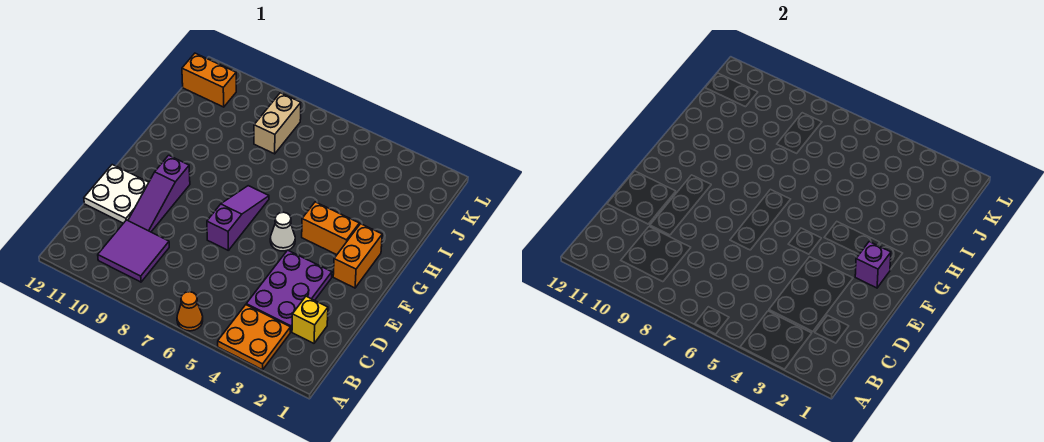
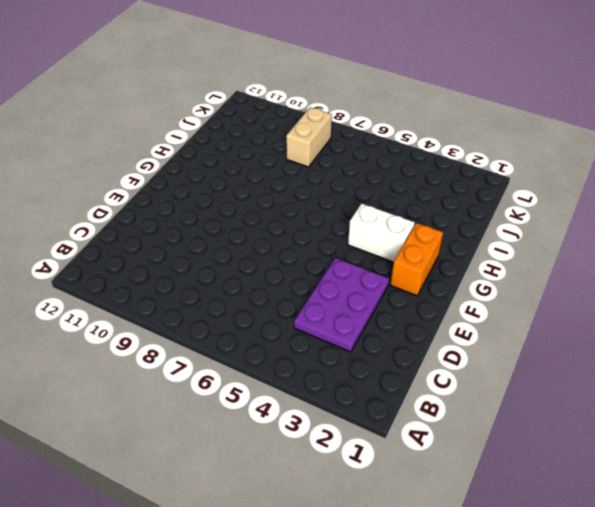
white brick G3:G4 level 1 -> orange brick G3:G4 level 1
none -> orange plate A3:B4 level 1
none -> orange cone A6 level 1
none -> purple tile B9:C10 level 1

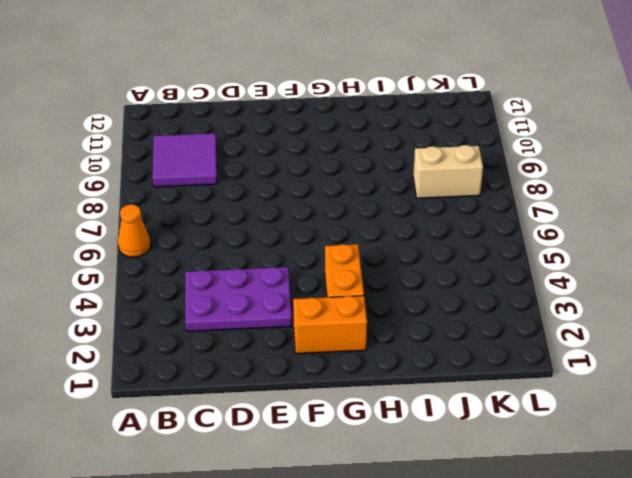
none -> orange plate A3:B4 level 1
none -> yellow brick C2 level 1
none -> purple slope D10:F10 level 1 top F

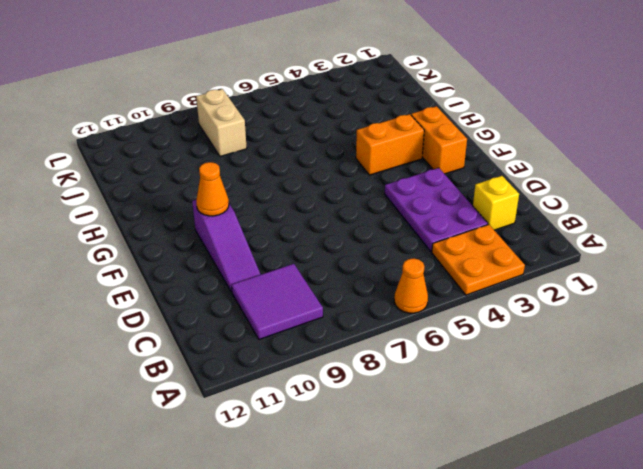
orange cone F10 level 2 -> none
none -> white plate D11:E12 level 1
none -> purple slope E7:G7 level 1 top E
none -> white cone F5 level 1

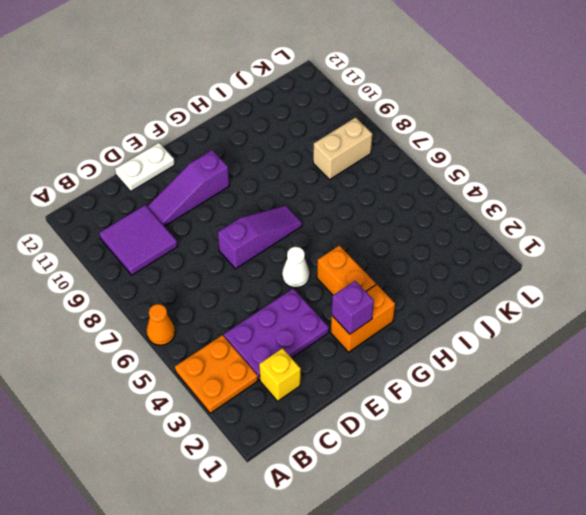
white plate D12:E12 level 1 -> white plate D11:E12 level 1
none -> orange brick K11:K12 level 1

